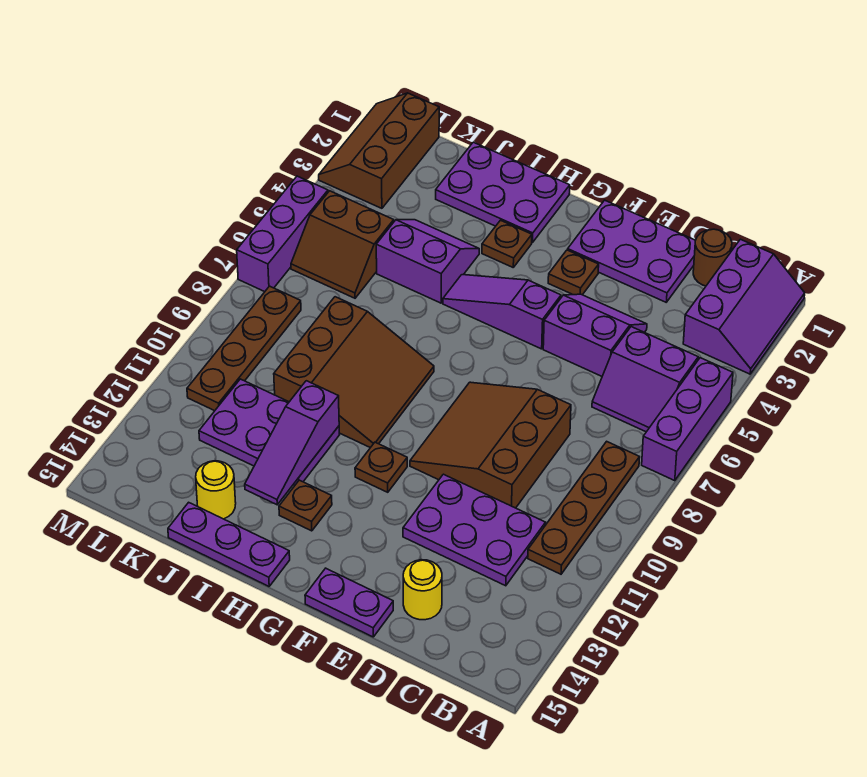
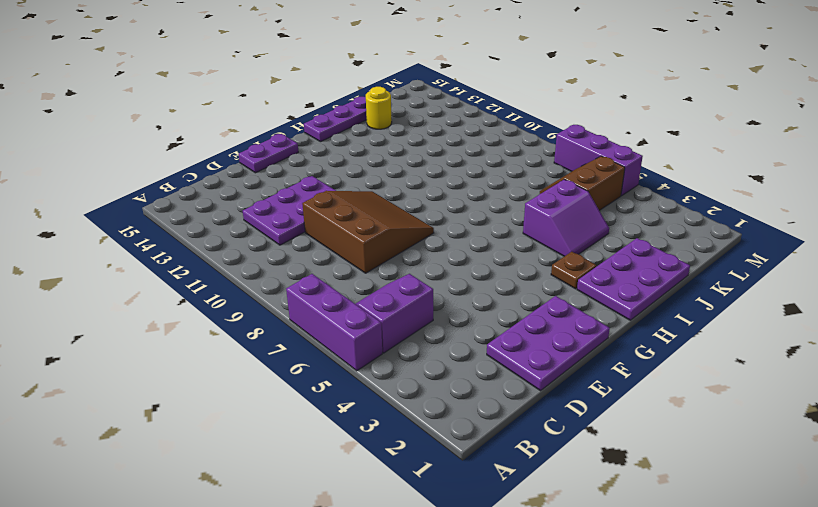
none -> purple slope A1:B3 level 1 top B
none -> brown plate B8:B11 level 1
none -> brown round brick C1 level 1

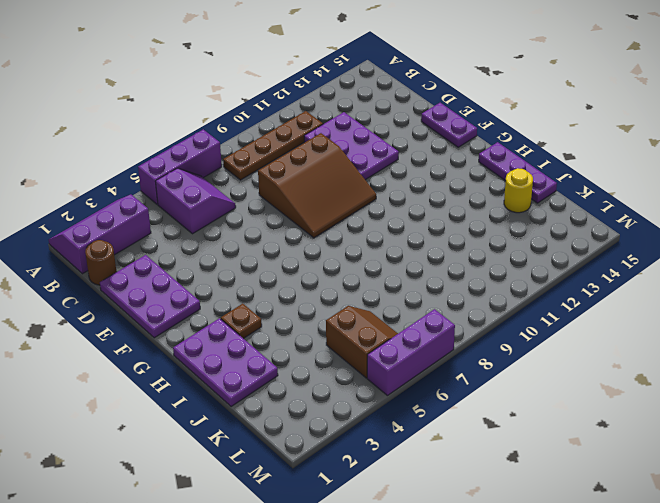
none -> purple slope D4:E5 level 1 top 5
none -> yellow round brick D14 level 1
none -> brown plate F3 level 1

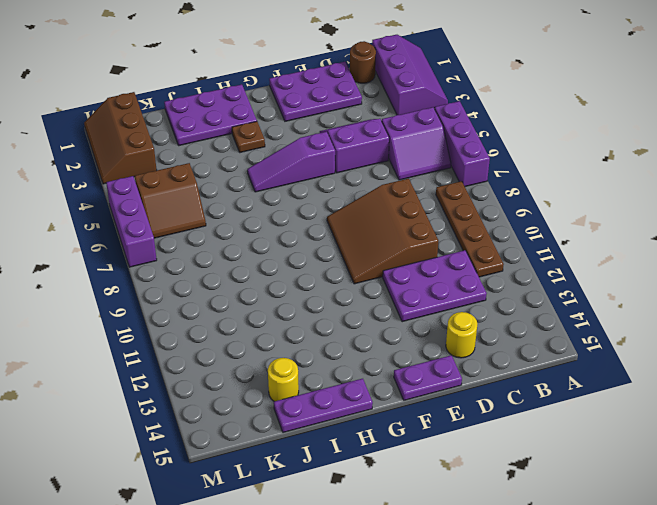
none -> brown plate F3 level 1
none -> brown plate G11 level 1
none -> brown slope H8:J10 level 1 top J

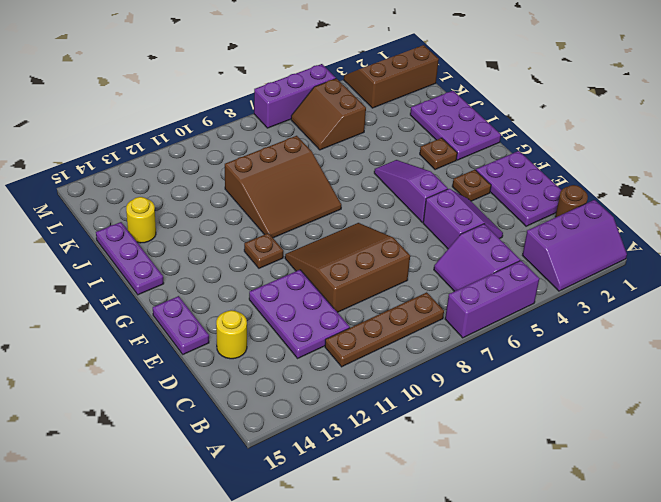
none -> brown plate H13 level 1
none -> purple slope I4:J5 level 1 top 5
none -> purple plate I11:K12 level 1

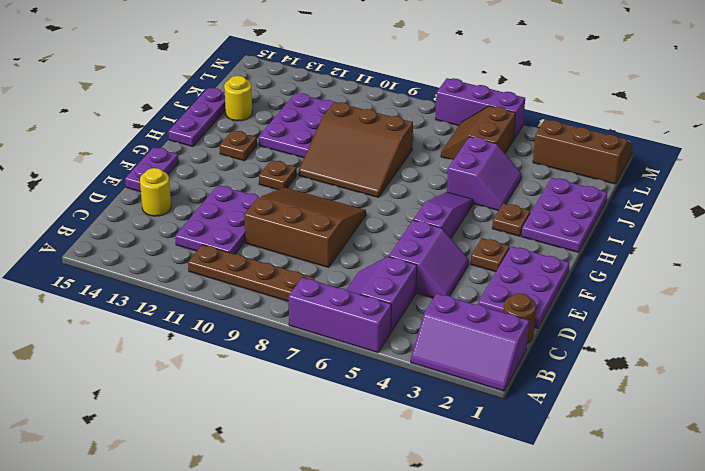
none -> brown plate L8:L11 level 1
none -> purple slope I11:I13 level 2 top 11

